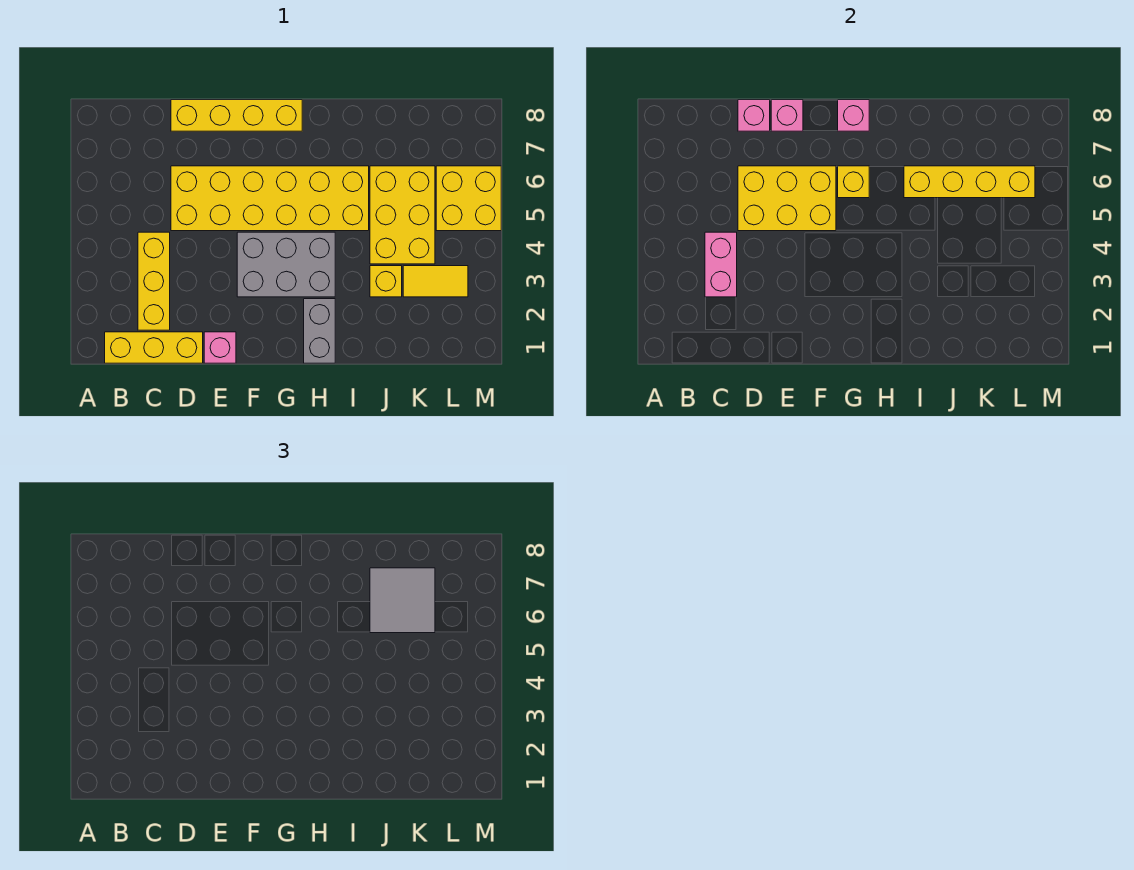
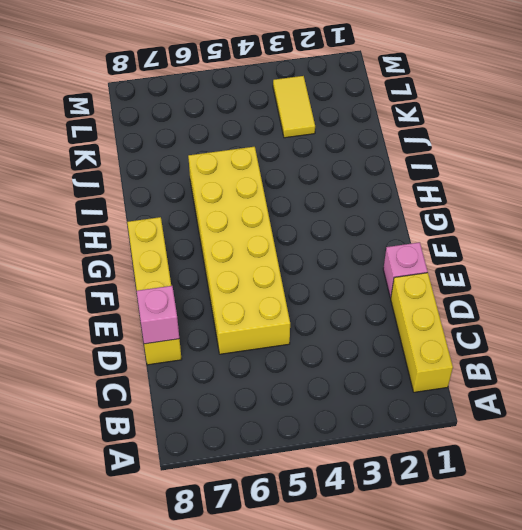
none -> yellow brick C2:C4 level 1
none -> grey brick F3:H4 level 1
none -> grey brick H1:H2 level 1

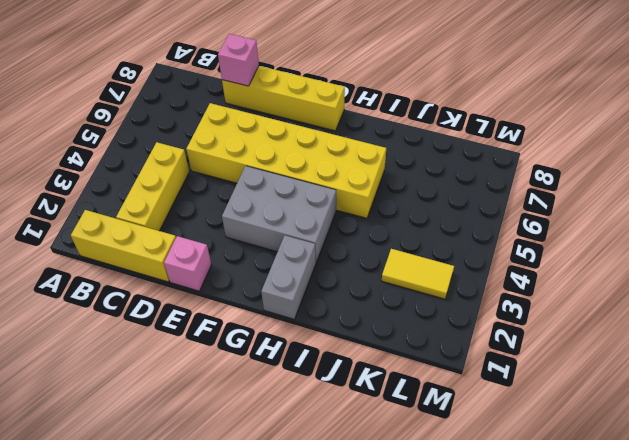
none -> yellow brick J3 level 1
none -> yellow brick J4:K6 level 1
none -> yellow brick L5:M6 level 1

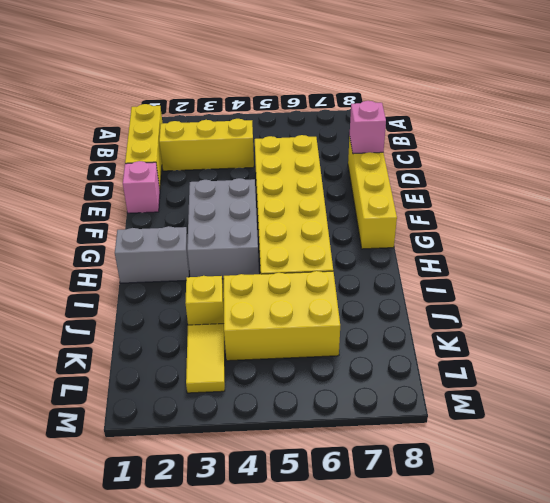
none -> yellow brick L5:M6 level 1
none -> pink brick C3:C4 level 2
none -> yellow brick D5:F6 level 2

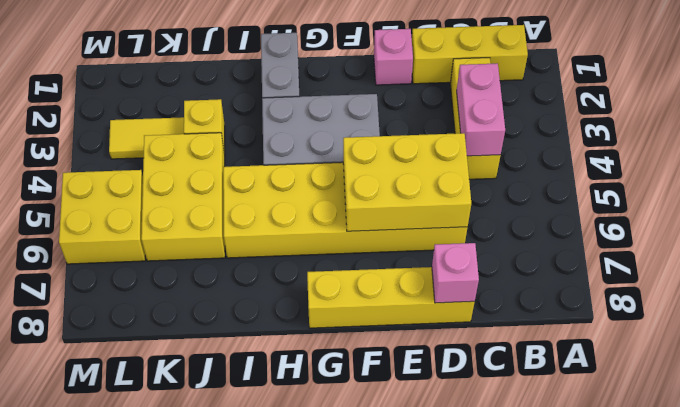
none -> pink brick E8 level 2
none -> yellow brick G6 level 2
none -> pink brick G8 level 2

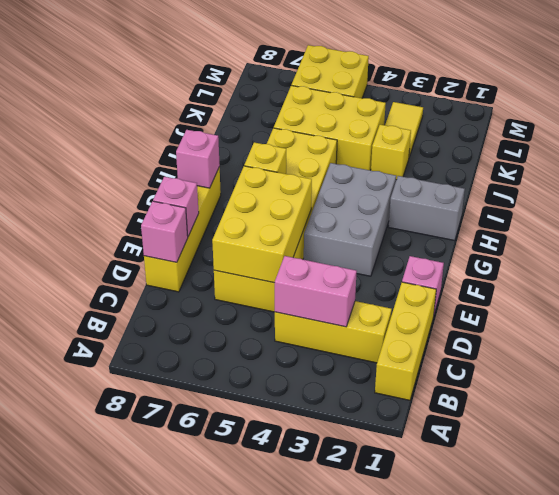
none -> yellow brick I6:L6 level 2
none -> grey tile J6:K7 level 3

